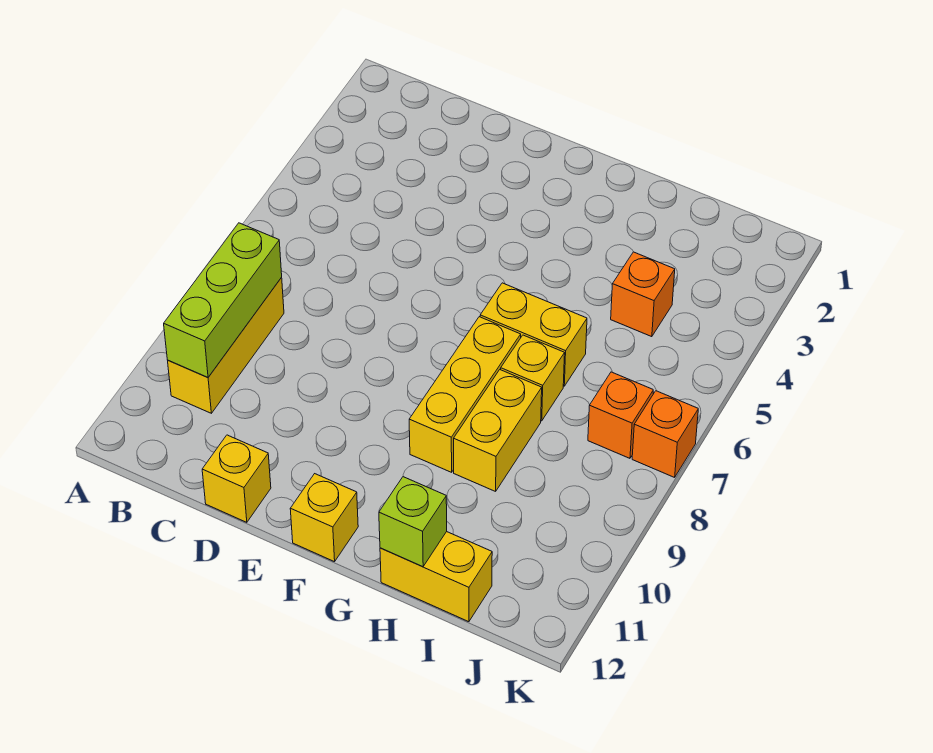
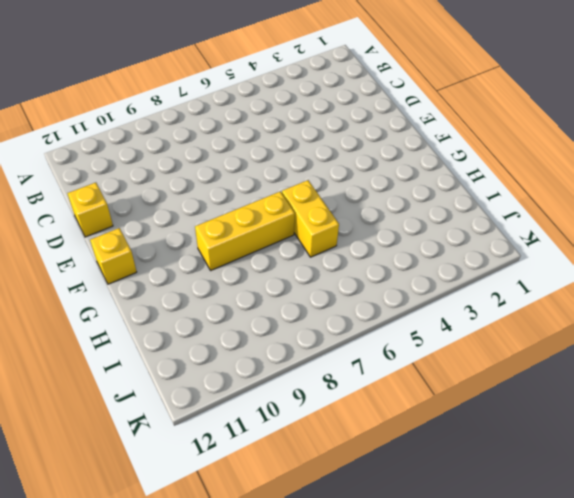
none -> yellow brick B8:B10 level 1
none -> yellow brick H7 level 1
none -> yellow brick H8:H9 level 1

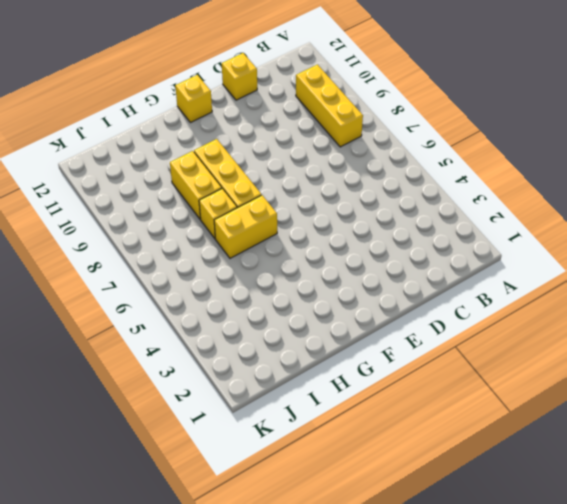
none -> yellow brick H12:I12 level 1
none -> orange brick I4 level 1
none -> orange brick J7 level 1

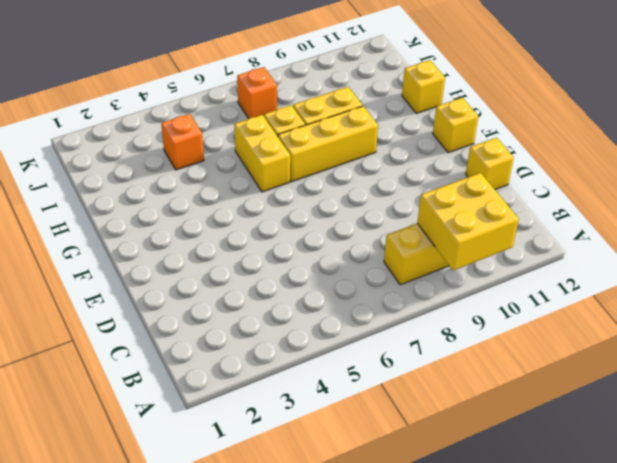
yellow brick A9:B10 level 2 -> lime brick B8:B10 level 2
yellow brick H12 level 1 -> yellow brick H12:I12 level 1
none -> orange brick K7 level 1
none -> lime brick H12 level 2

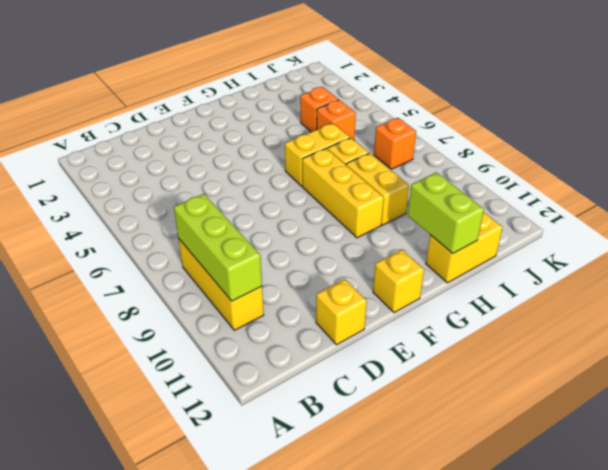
lime brick H11:H12 level 2 -> lime brick H12 level 2
orange brick I5 level 1 -> orange brick K7 level 1

